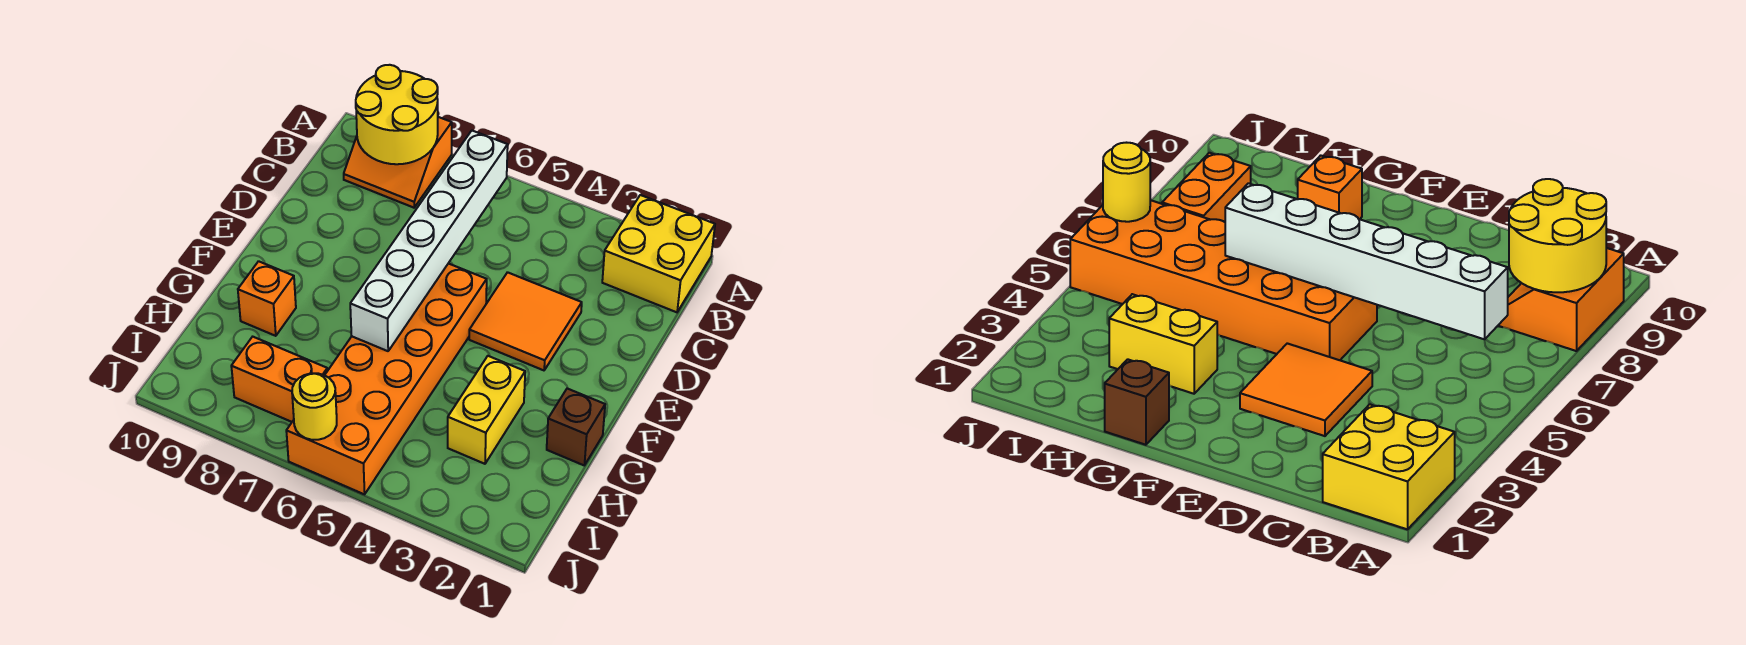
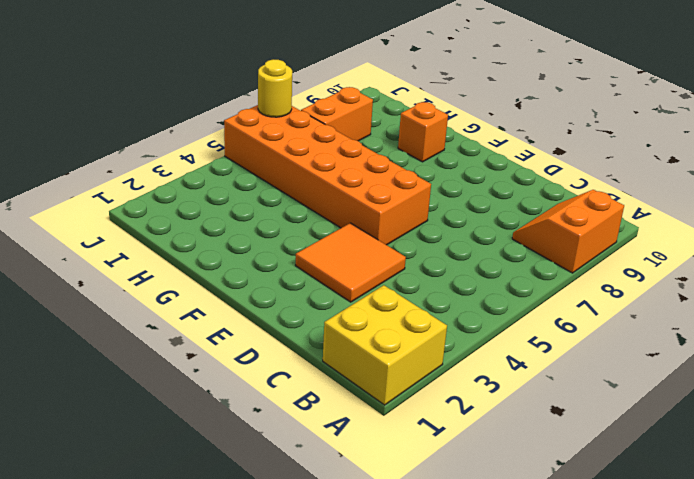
none -> brown brick G1 level 1
none -> yellow brick G3:H3 level 1

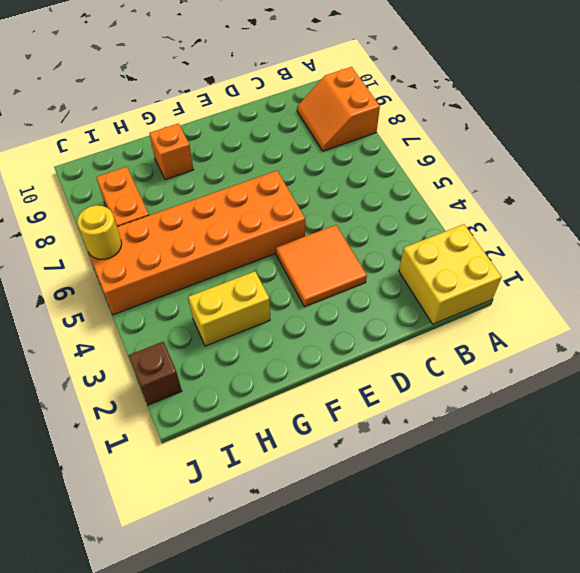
brown brick J2 level 1 -> brown brick G1 level 1
none -> yellow round brick A8:B9 level 2
none -> white brick B6:G6 level 2

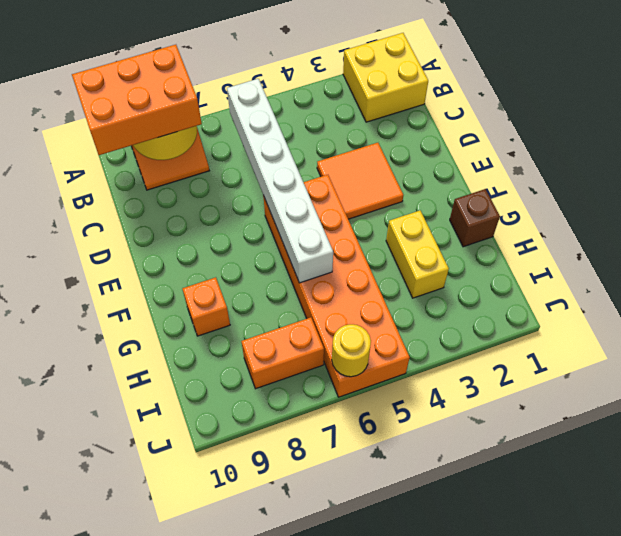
orange brick A8:B10 level 3 -> none

